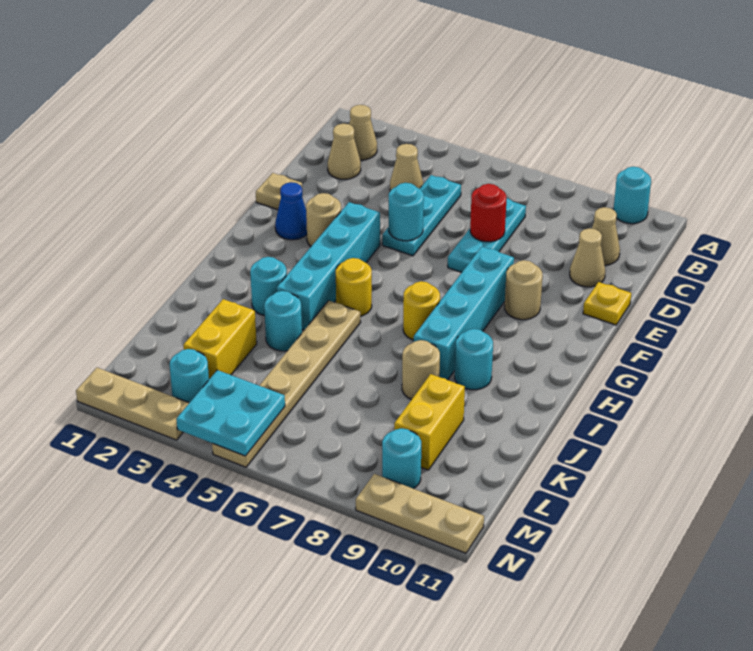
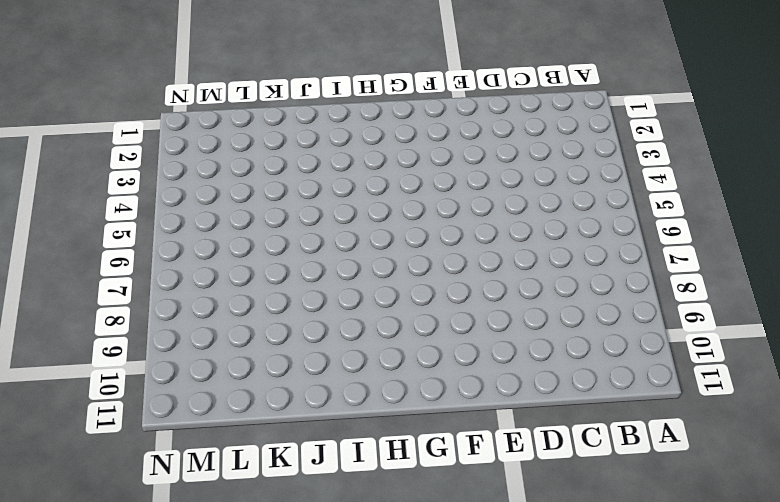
none -> cyan round brick A10 level 1
none -> tan cone B2 level 1
none -> tan cone C2 level 1
none -> tan cone C4 level 1

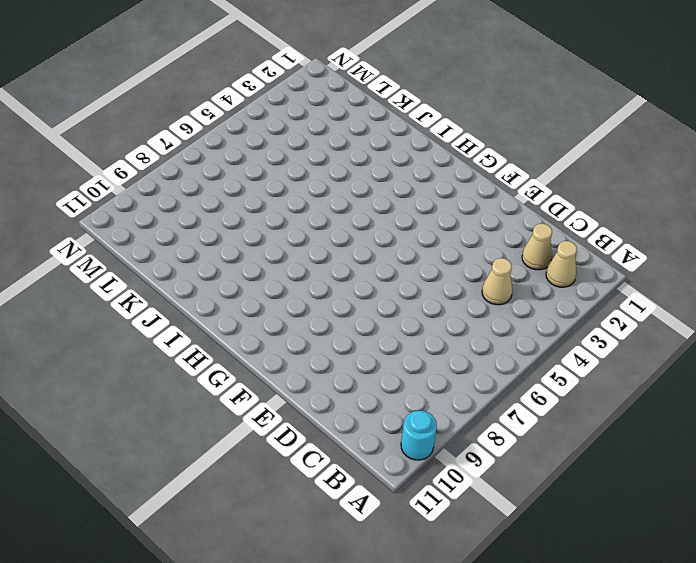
none -> cyan plate C5:E5 level 1
none -> cyan plate C7:E7 level 1
none -> tan cone C10 level 1
none -> tan cone D10 level 1

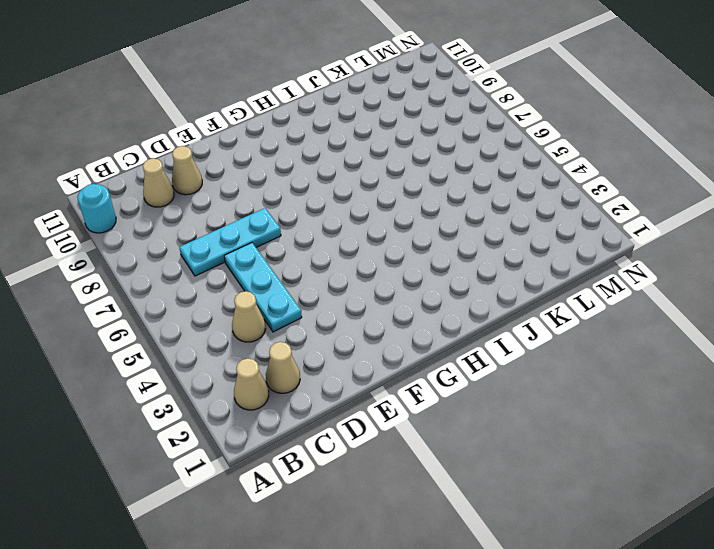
cyan plate D4:D6 level 1 -> cyan plate C5:E5 level 1
none -> tan plate E1 level 1
none -> yellow plate E11 level 1
none -> blue cone F2 level 1
none -> tan round brick F3 level 1

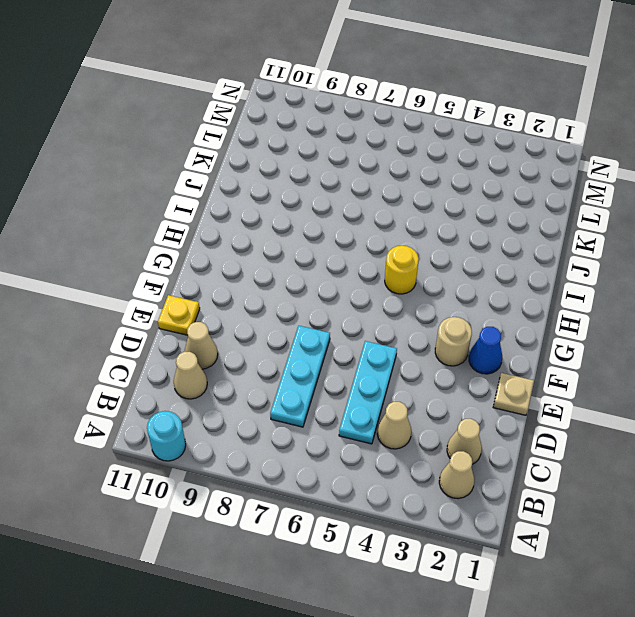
none -> cyan brick F4:I4 level 1
none -> cyan brick F8:I8 level 1
none -> tan round brick F9 level 1
none -> yellow round brick H7 level 1

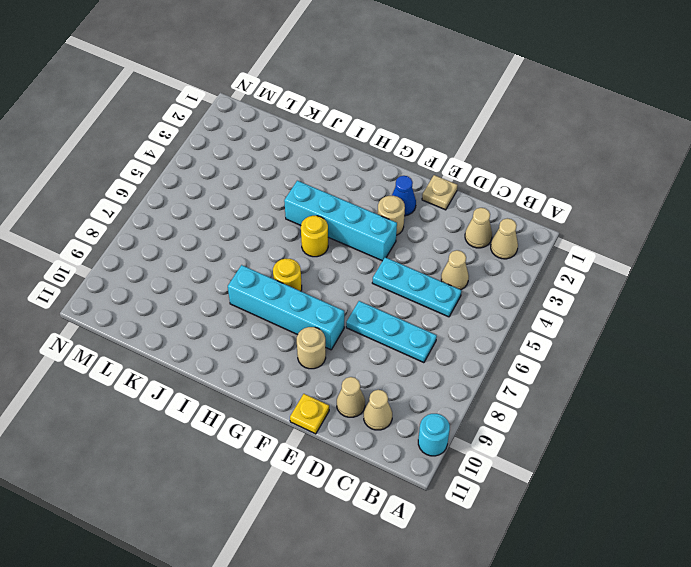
none -> cyan round brick I3 level 1
none -> tan plate I5:N5 level 1
none -> cyan round brick I9 level 1
none -> cyan round brick J4 level 1

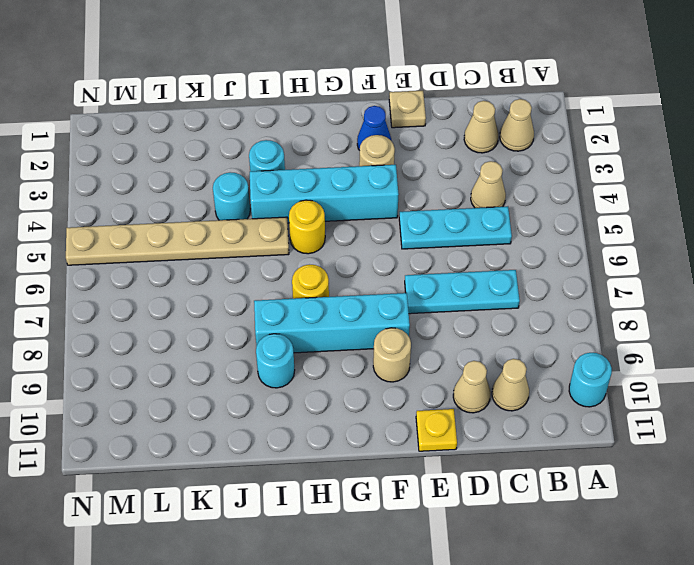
none -> tan round brick J8 level 1
none -> yellow brick K3:L3 level 1
none -> yellow brick K9:L9 level 1
none -> cyan round brick M3 level 1

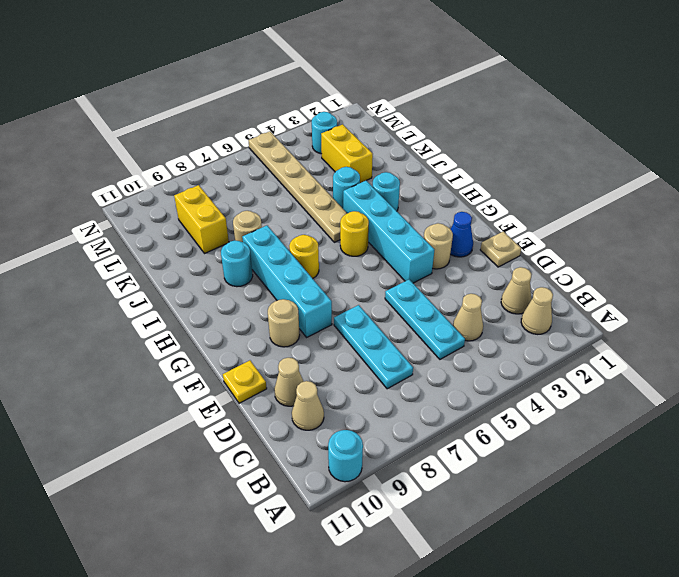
none -> cyan round brick M9 level 1
none -> tan plate N1:N3 level 1
none -> tan plate N9:N11 level 1
none -> red round brick D7 level 2

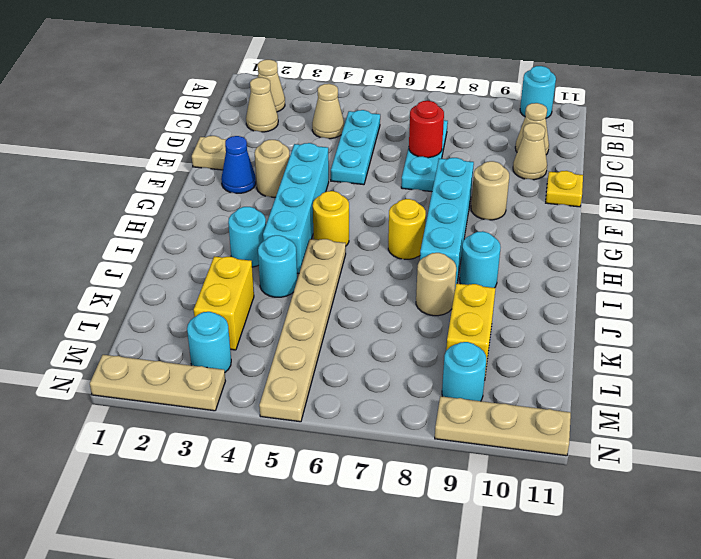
none -> cyan round brick E5 level 2
none -> cyan plate M4:N5 level 2

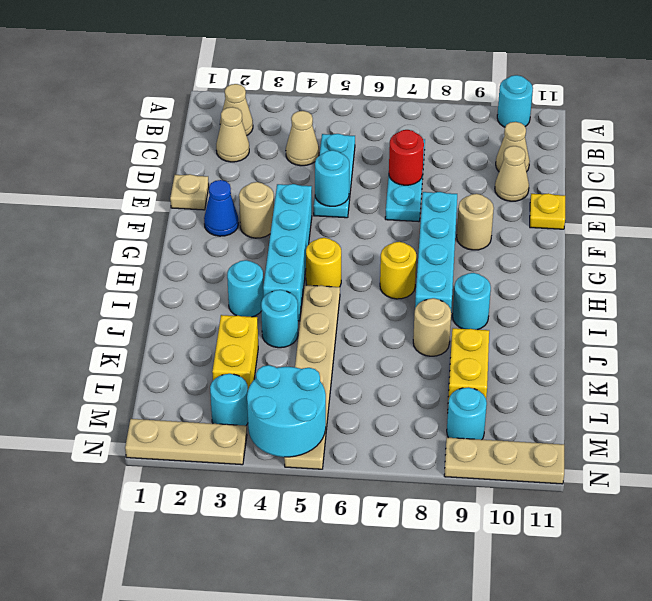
cyan round brick M4:N5 level 2 -> cyan plate M4:N5 level 2

